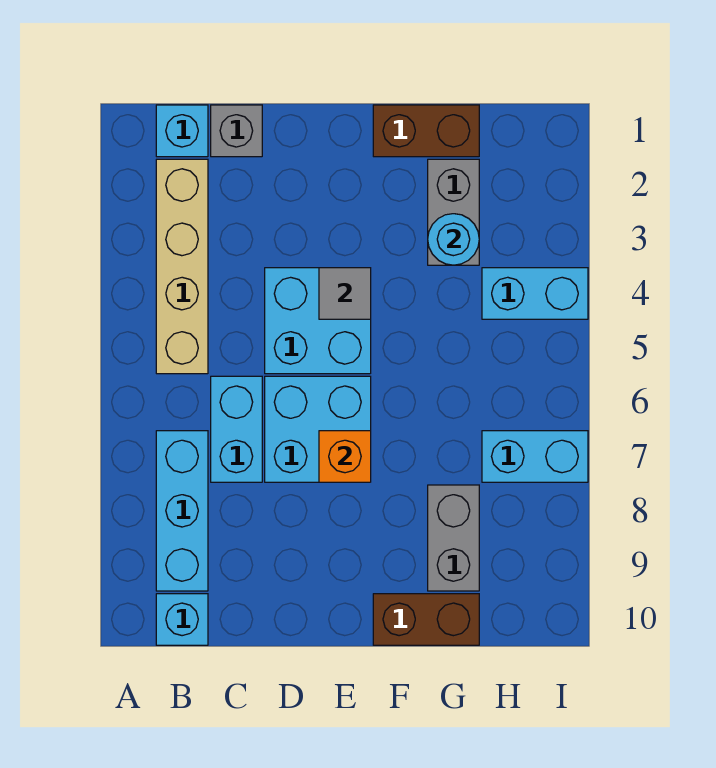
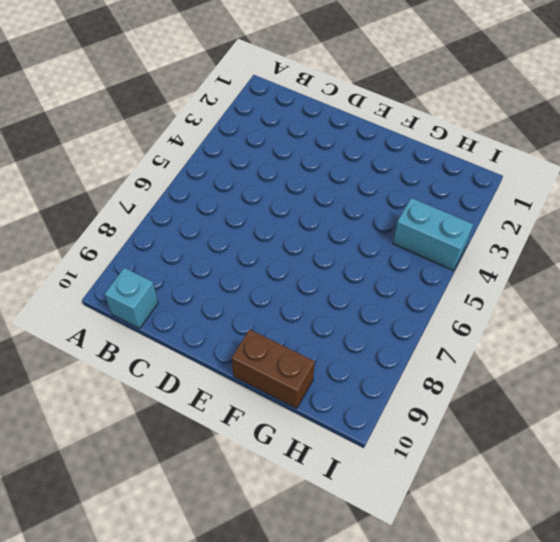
none -> cyan brick B1 level 1
none -> tan brick B2:B5 level 1
none -> cyan brick B7:B9 level 1

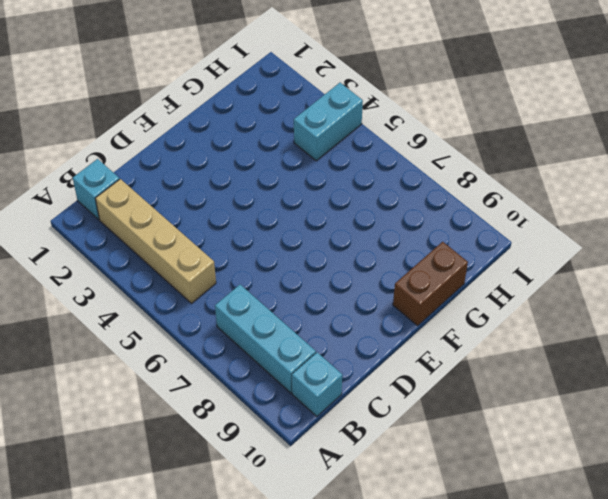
none -> grey brick C1 level 1
none -> cyan brick C6:C7 level 1
none -> cyan brick D4:E5 level 1

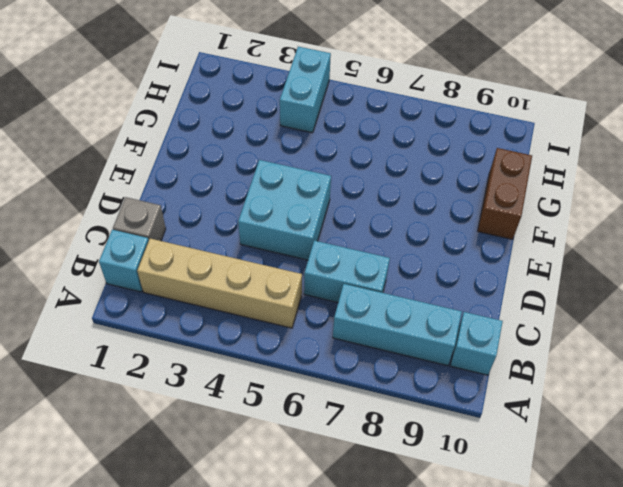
none -> cyan brick D6:E7 level 1
none -> brown brick F1:G1 level 1
none -> grey brick G2:G3 level 1

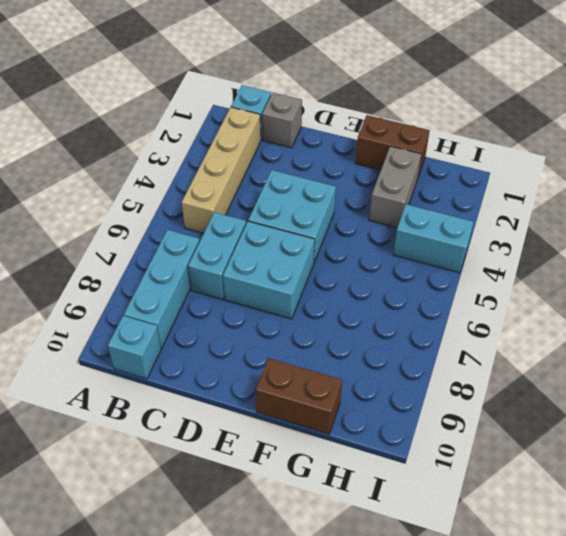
none -> grey brick G8:G9 level 1
none -> cyan brick H7:I7 level 1
none -> grey tile E4 level 2

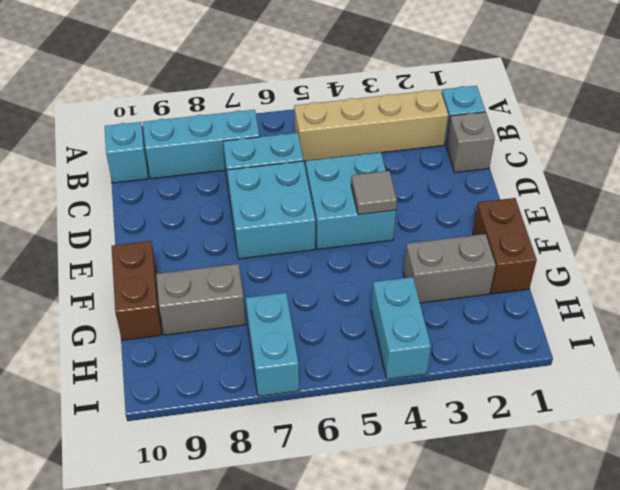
none -> orange brick E7 level 2
none -> cyan round brick G3 level 2

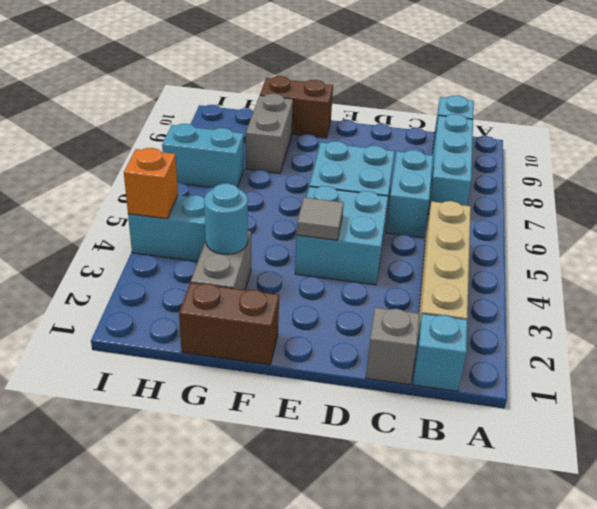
orange brick I4 level 2 -> orange brick E7 level 2

